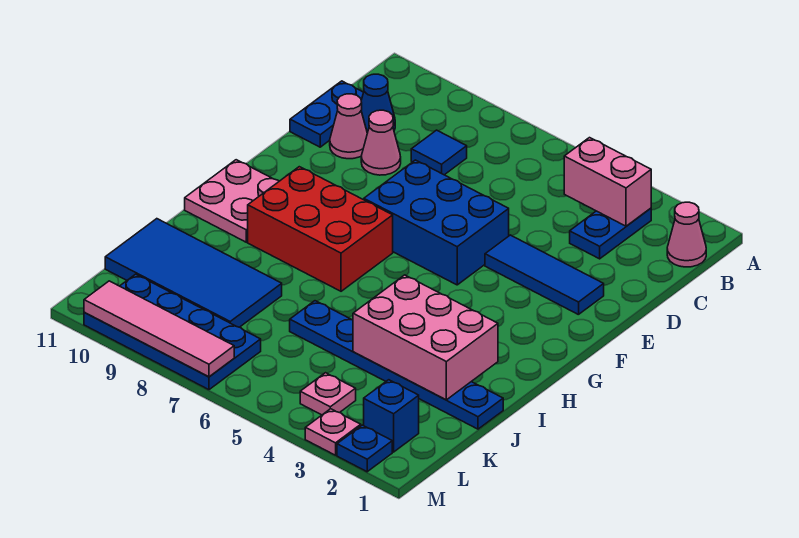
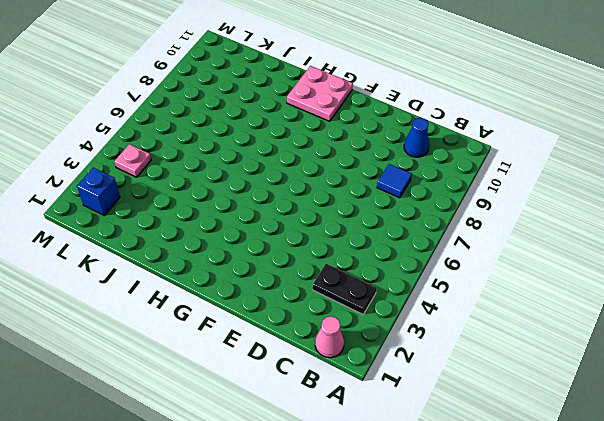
black plate B3:C3 level 1 -> blue plate B3:C3 level 1
none -> blue plate C11:D11 level 1
none -> pink cone D9 level 1
none -> pink cone D10 level 1

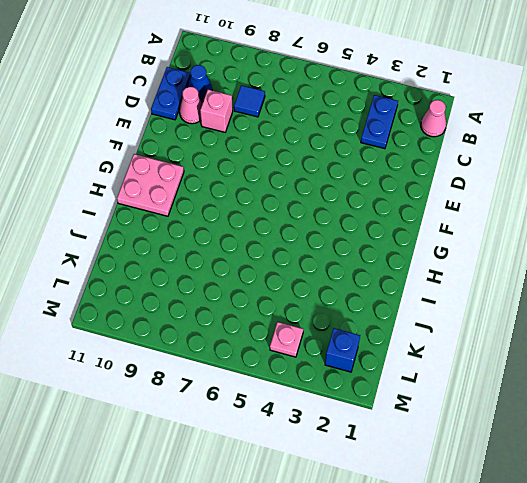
pink brick D9 level 1 -> pink cone D9 level 1
none -> blue tile E2:E4 level 1
none -> blue brick E5:F7 level 1
none -> red brick G7:H9 level 1

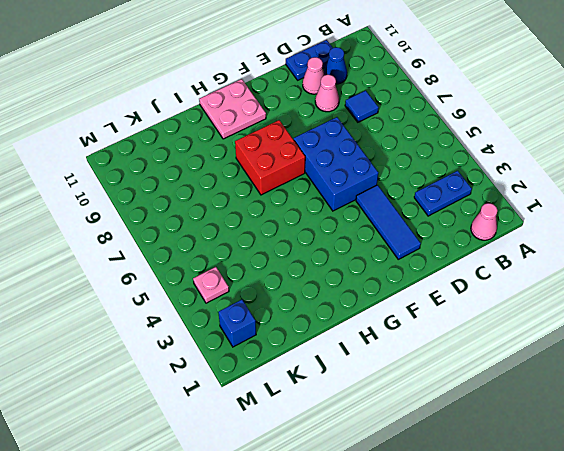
red brick G7:H8 level 1 -> red brick G7:H9 level 1
none -> blue plate J1:J6 level 1
none -> blue tile J8:K11 level 1
none -> blue plate L7:M10 level 1

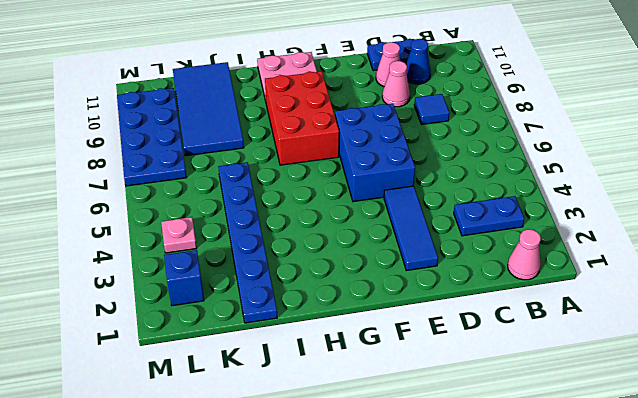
none -> blue plate M2 level 1
none -> pink plate M3 level 1
none -> pink brick B3:B4 level 2

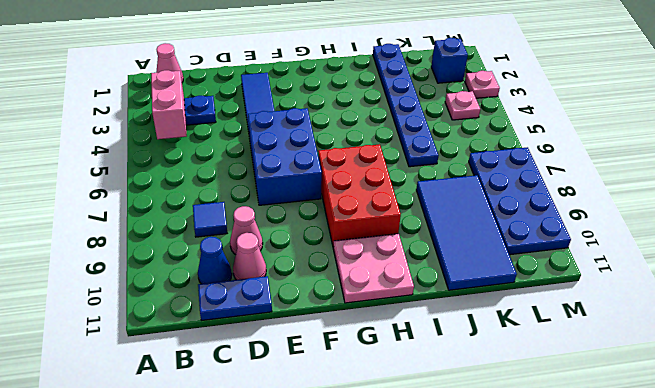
none -> blue plate M2 level 1
none -> pink brick I2:J4 level 2
none -> pink tile M7:M10 level 2

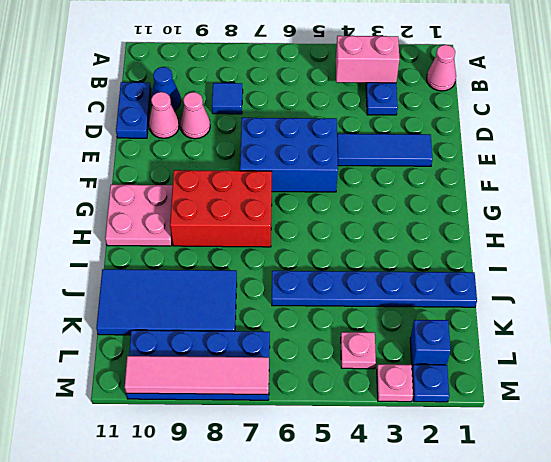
none -> pink brick I2:J4 level 2

